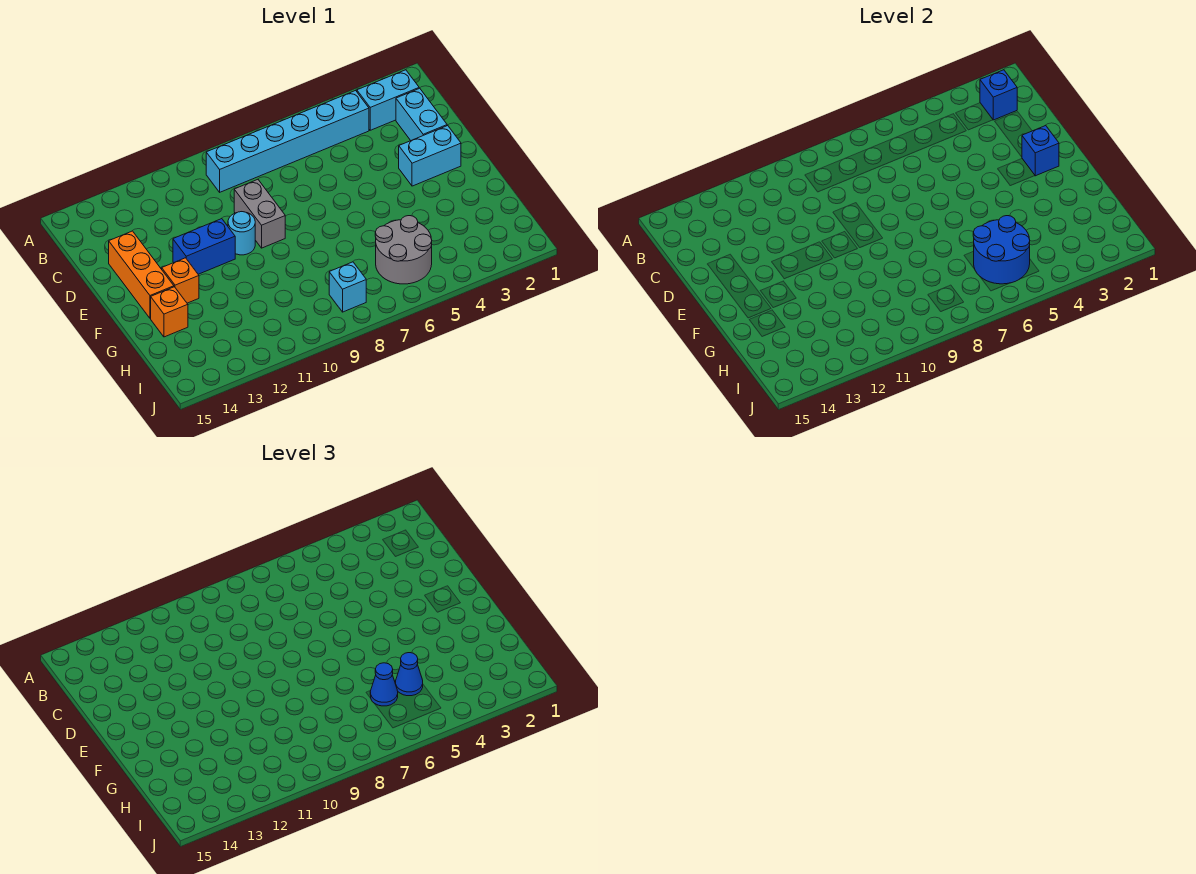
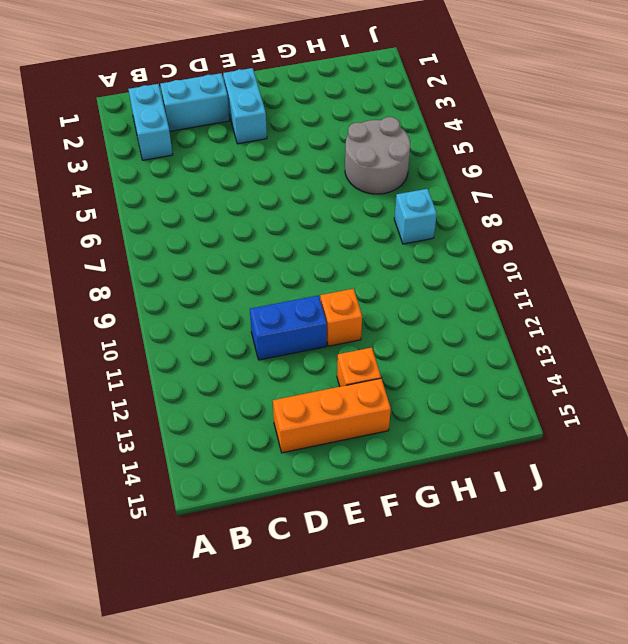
blue brick D11:E11 level 1 -> blue brick E11:E12 level 1
orange brick F11 level 1 -> orange brick G14 level 1
none -> cyan brick B4:B9 level 1
none -> grey brick D9:E9 level 1
none -> cyan round brick E10 level 1

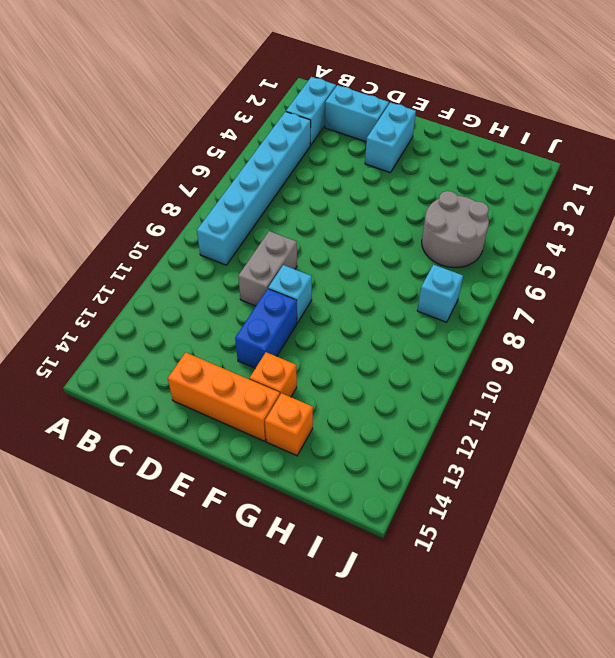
grey brick D9:D10 level 1 -> grey brick D9:E9 level 1
cyan brick E10 level 1 -> cyan round brick E10 level 1
none -> blue brick B2 level 2
none -> blue brick E2 level 2
none -> blue round brick H5:I6 level 2

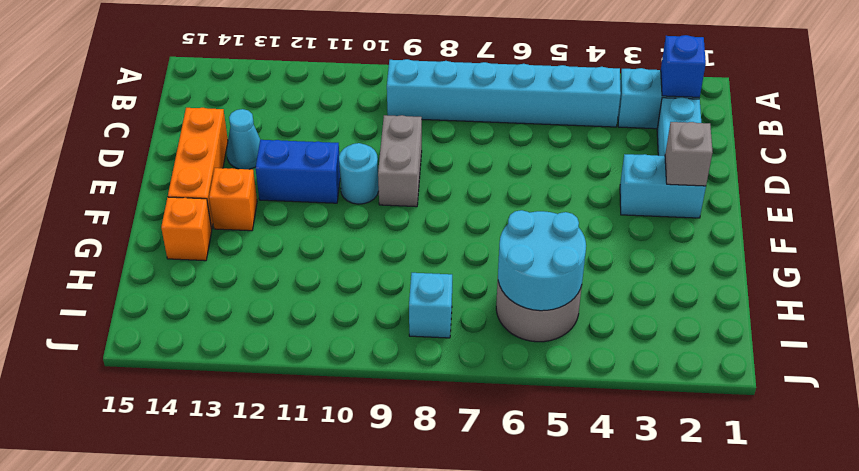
cyan cone D13 level 1 -> none
grey brick E2 level 2 -> blue brick E2 level 2
cyan round brick H5:I6 level 2 -> blue round brick H5:I6 level 2
none -> blue cone H5 level 3
none -> blue cone H6 level 3

